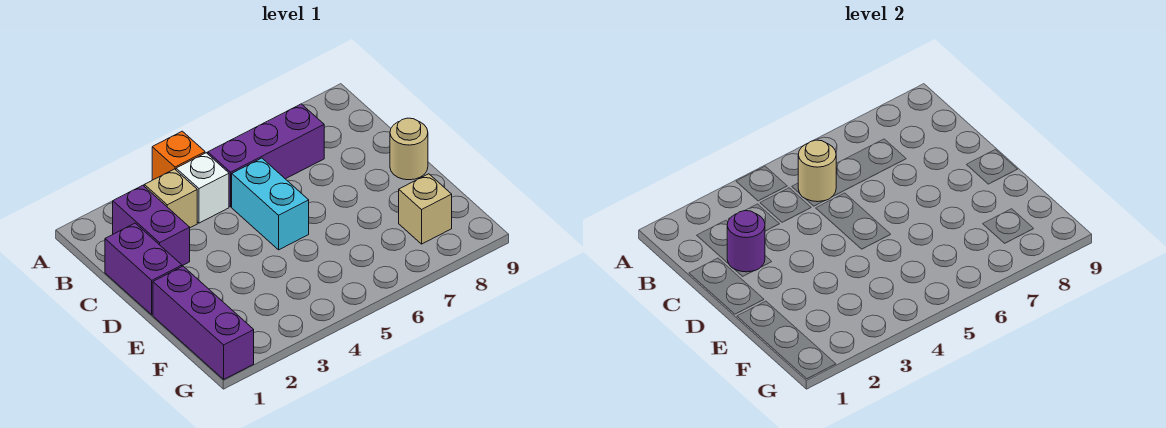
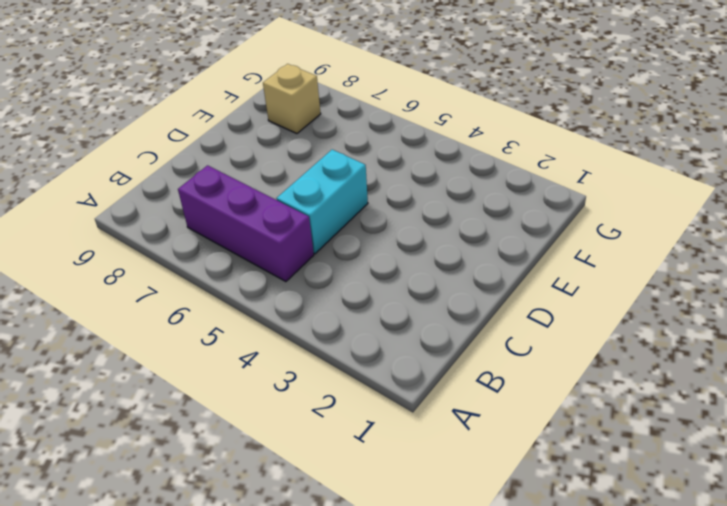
none -> orange brick A4 level 1
none -> purple brick B2:C2 level 1
none -> tan brick B3 level 1

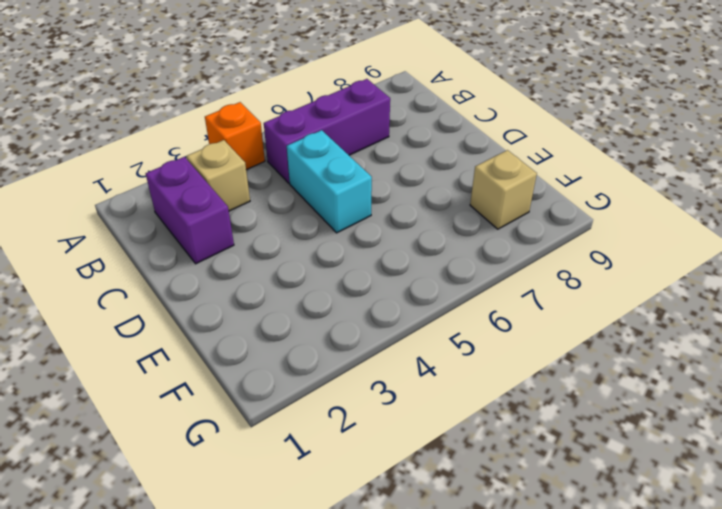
none -> white brick B4 level 1
none -> purple brick C1:D1 level 1
none -> tan round brick D9 level 1

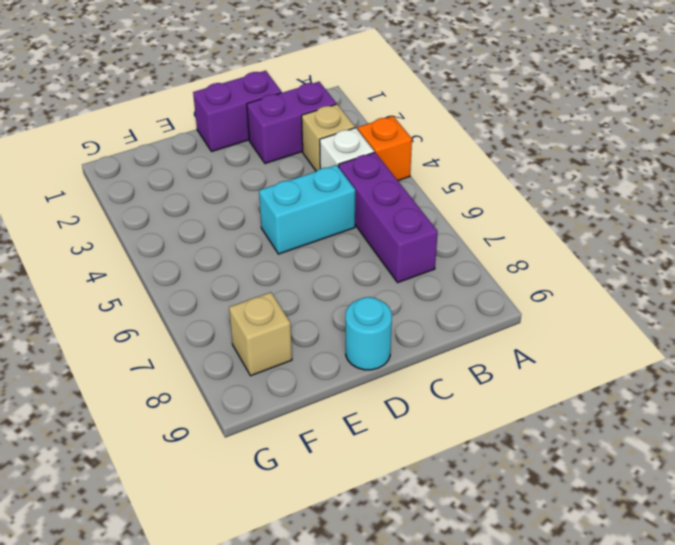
cyan round brick D9 level 1 -> tan round brick D9 level 1
none -> purple brick E1:G1 level 1
none -> tan round brick B5 level 2
none -> purple round brick C2 level 2

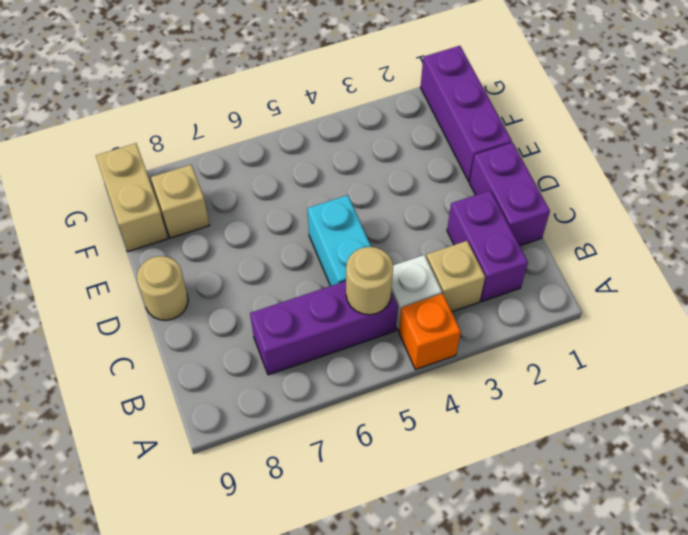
tan brick F9:G9 level 1 -> none
none -> purple round brick C2 level 2

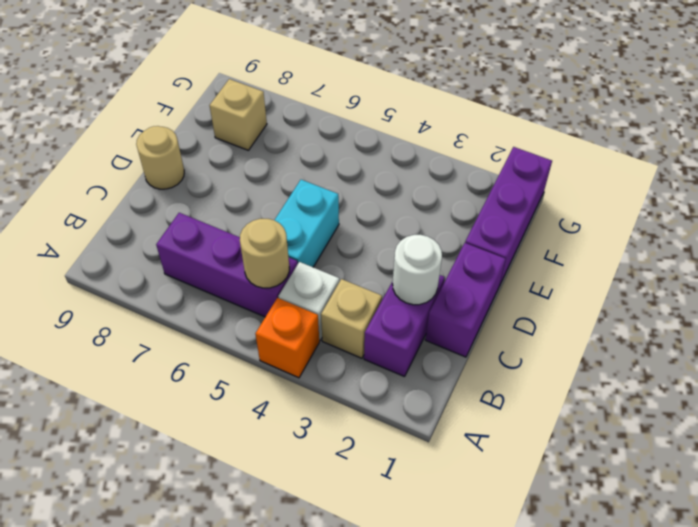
white round brick C2 level 2 -> purple round brick C2 level 2

